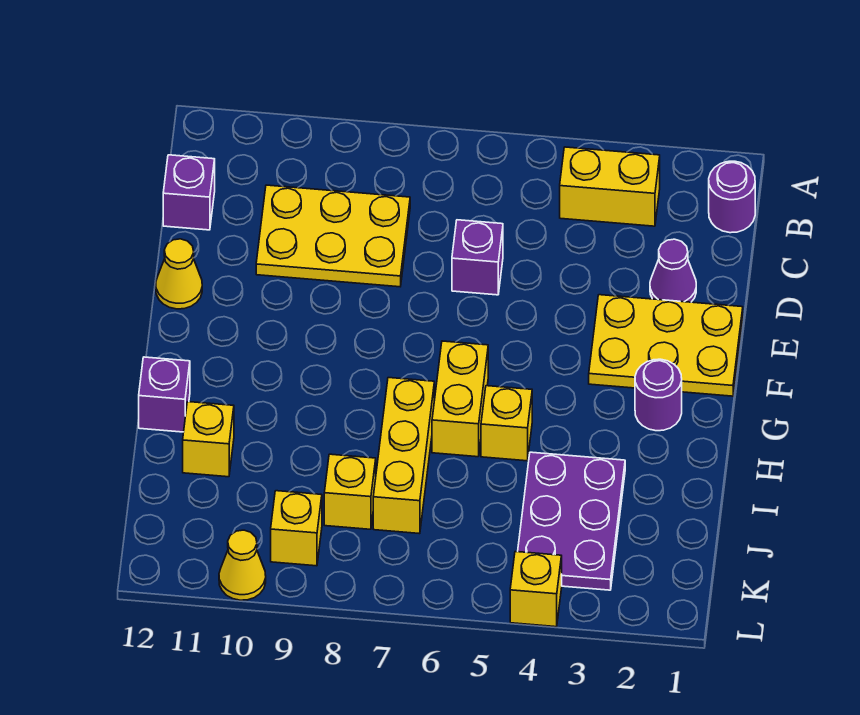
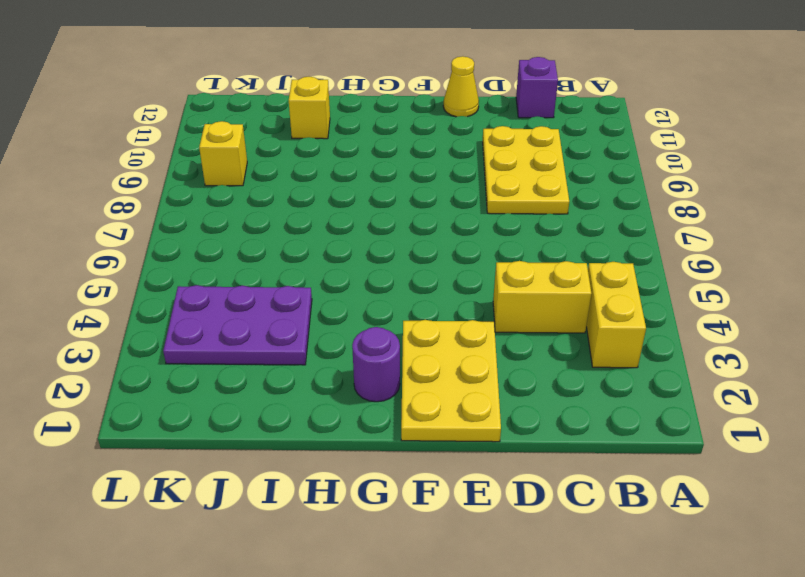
yellow brick C4:D4 level 1 -> yellow brick G6:H6 level 1
none -> purple round brick B1 level 1
none -> purple cone D2 level 1
none -> purple brick D6 level 1

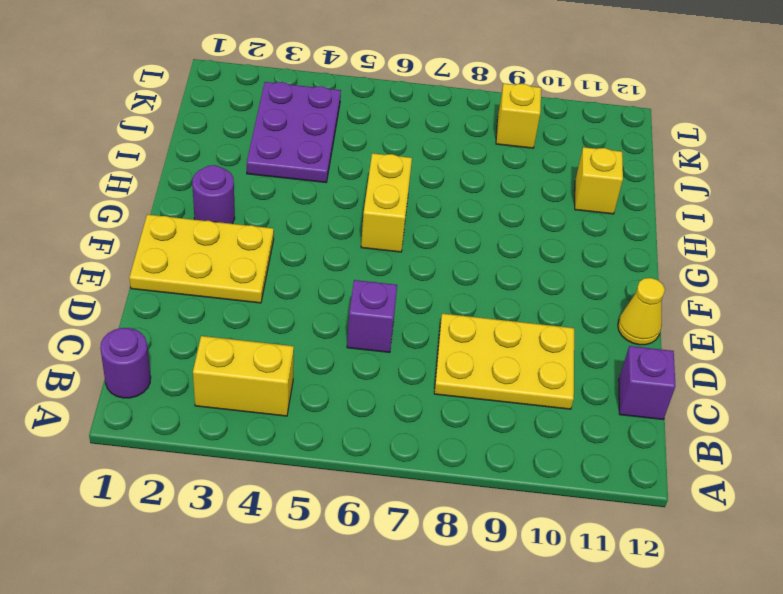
none -> purple cone D2 level 1
none -> yellow brick H5 level 1
none -> yellow brick H7:J7 level 1

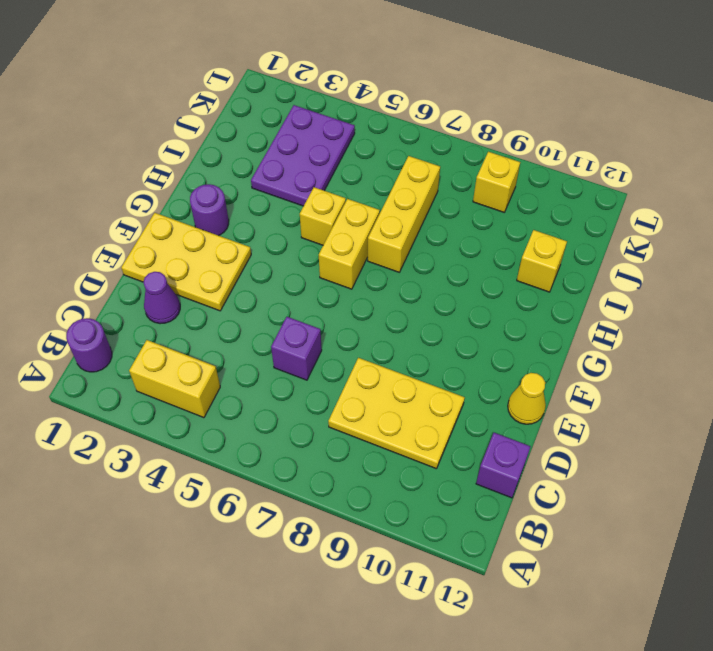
none -> purple brick H12 level 1
none -> yellow brick J8 level 1
none -> yellow brick L4 level 1

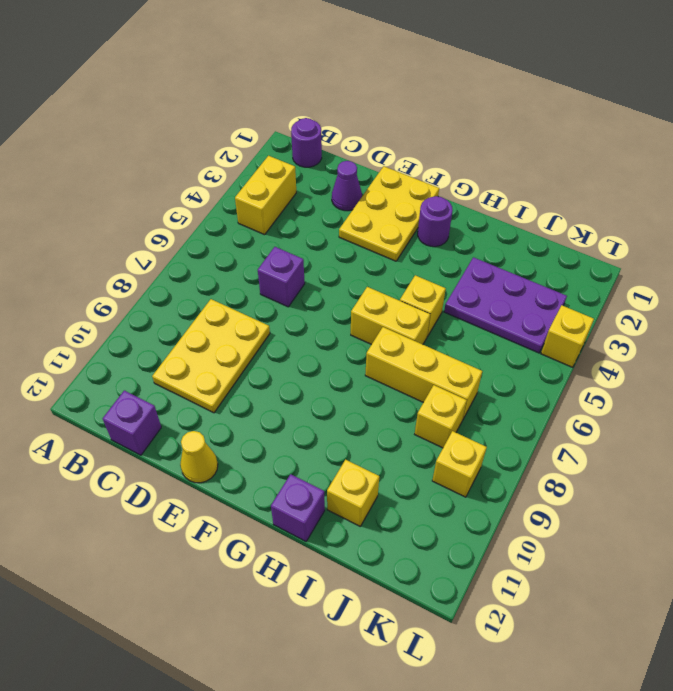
none -> yellow cone L10 level 1

